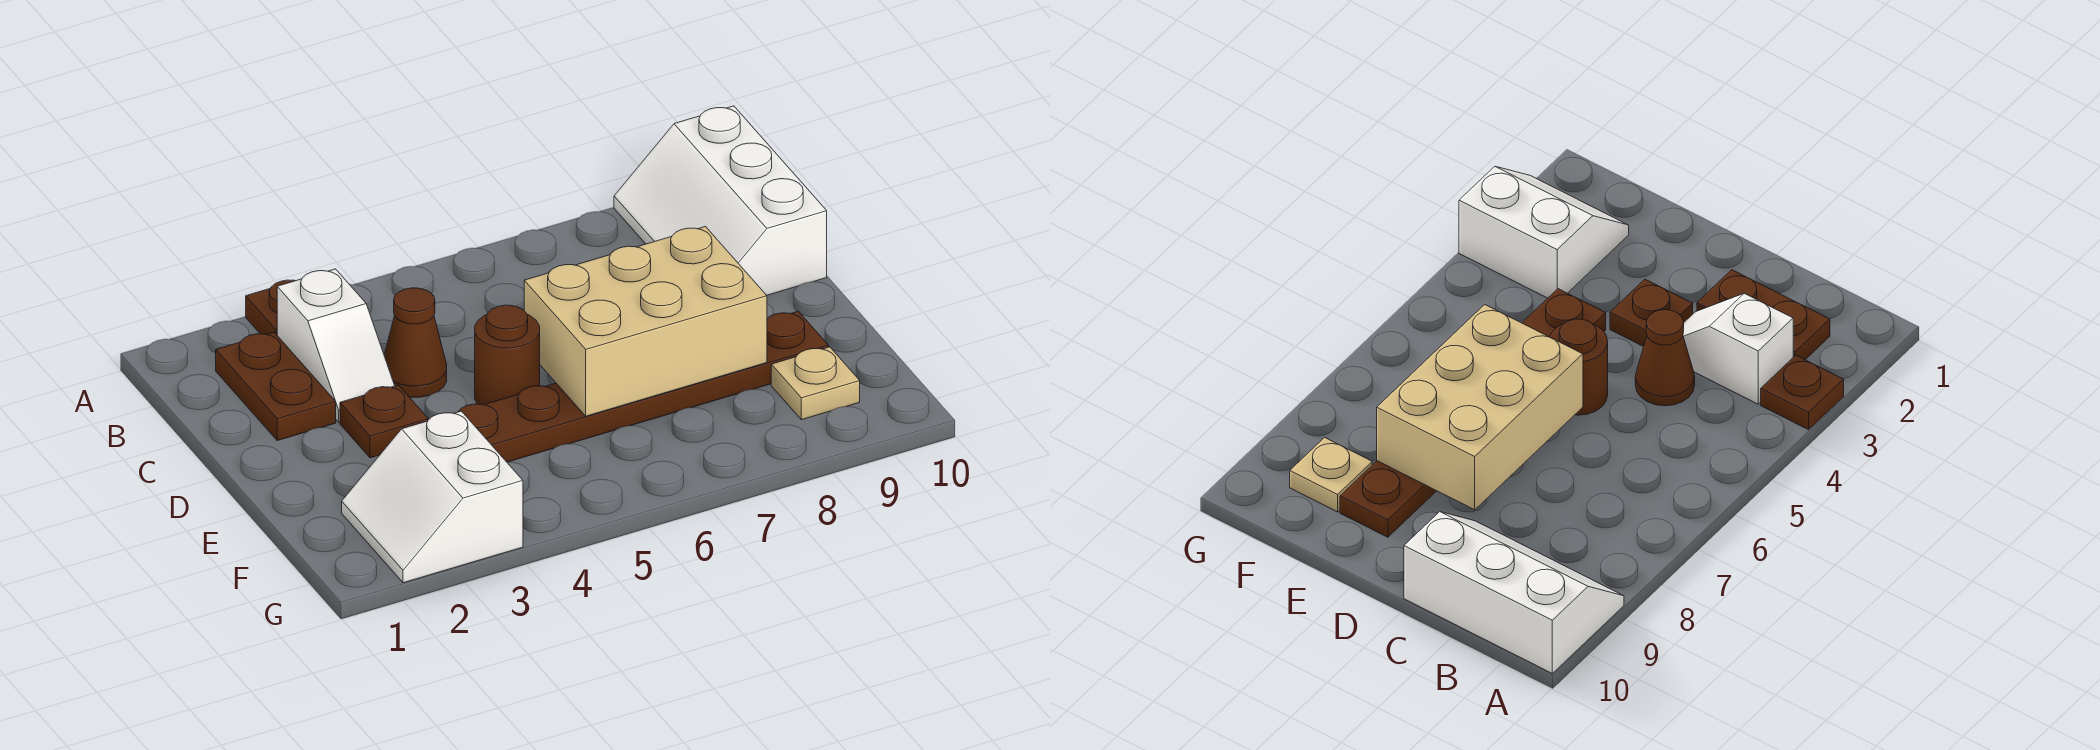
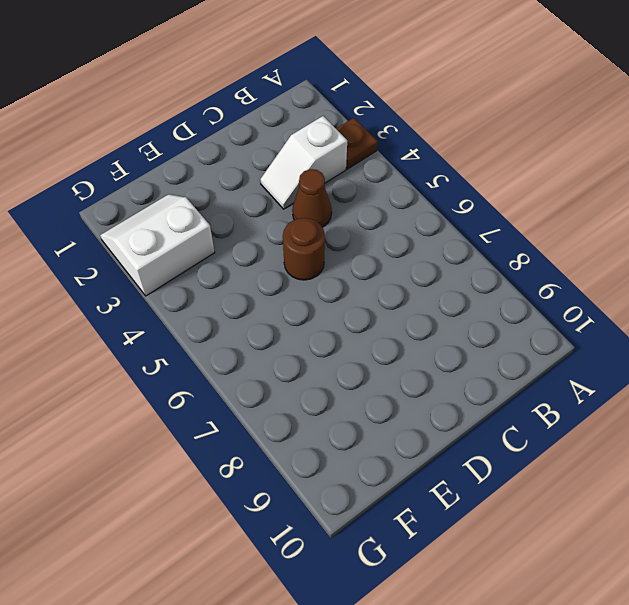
none -> white slope A9:C10 level 1 top 10
none -> brown plate B2:C2 level 1

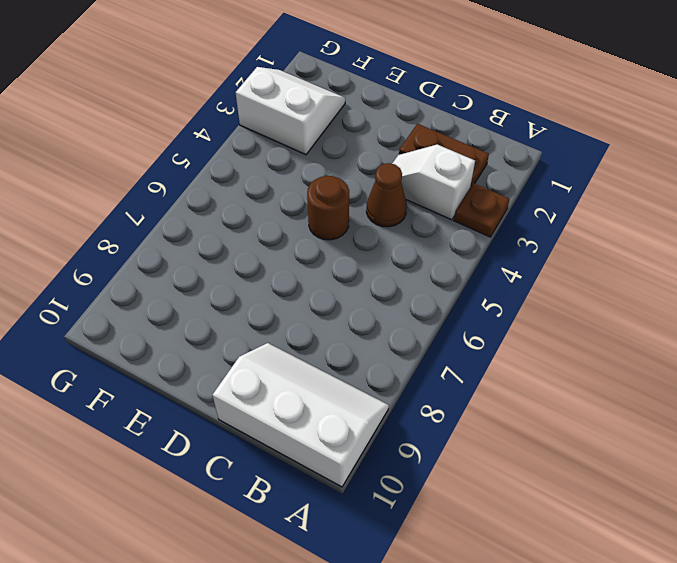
none -> brown plate D3 level 1
none -> brown plate E4:E9 level 1

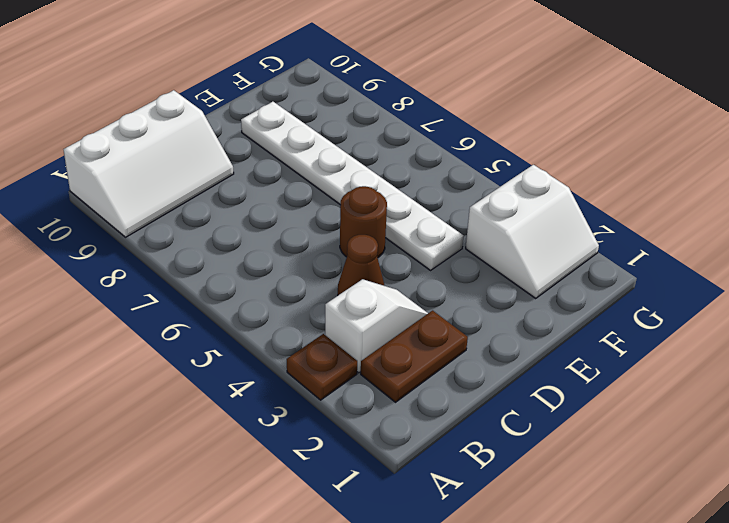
white plate E4:E9 level 1 -> brown plate E4:E9 level 1
none -> brown plate D3 level 1
none -> tan plate F9 level 1

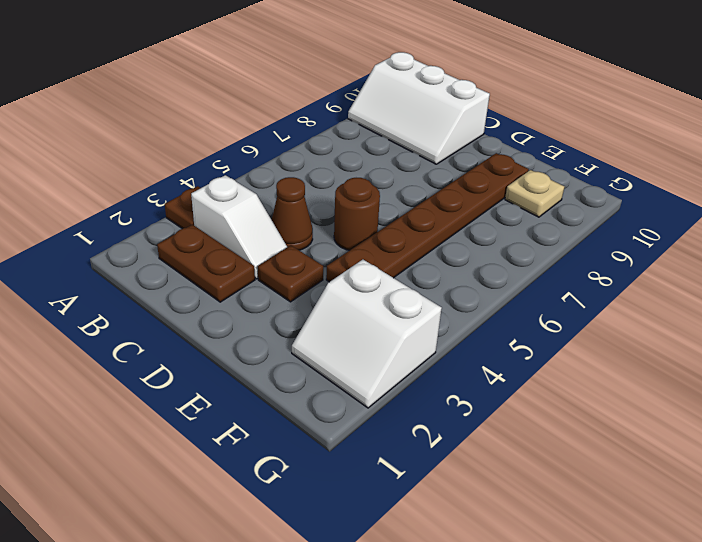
none -> tan brick D6:E8 level 2

